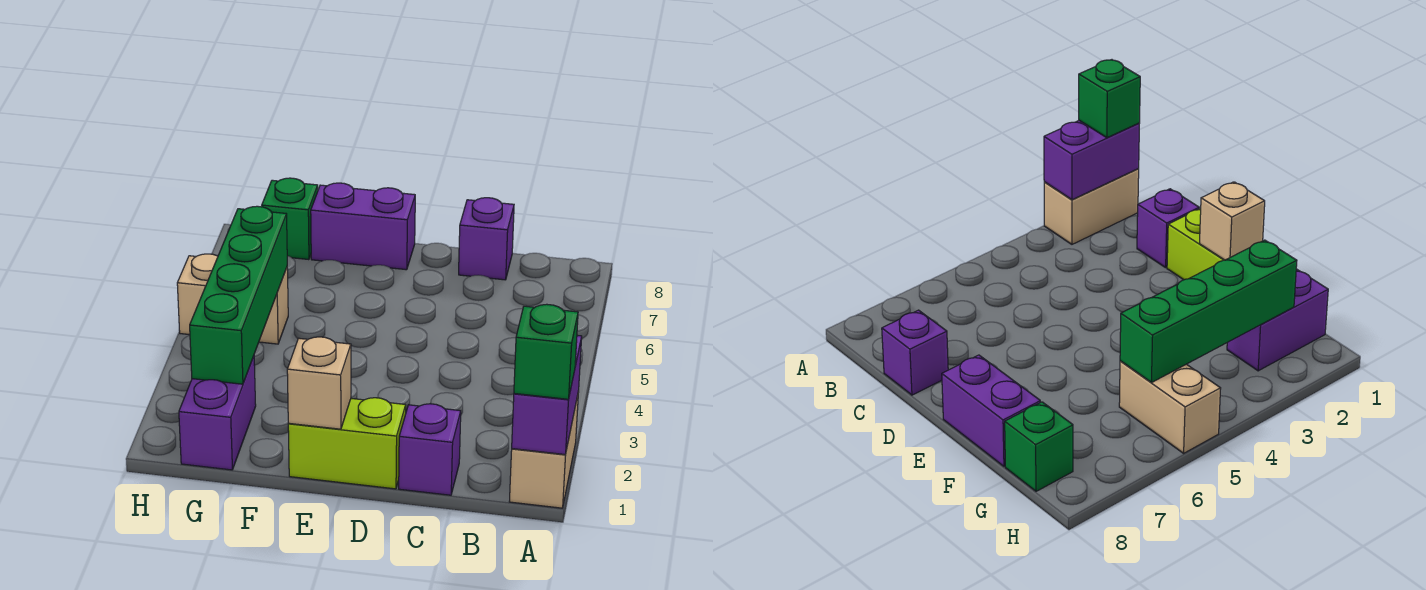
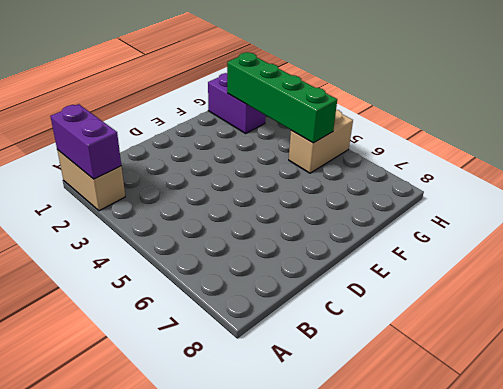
none -> purple brick C1 level 1
none -> purple brick C8 level 1
none -> lime brick D1:E1 level 1

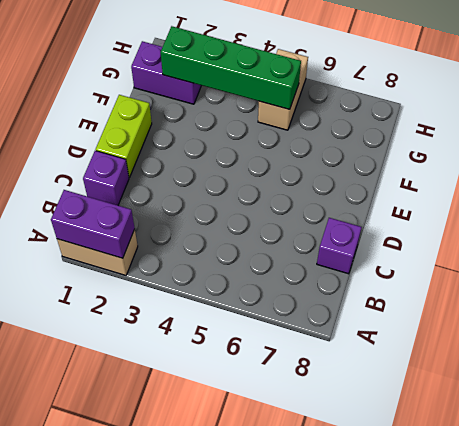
none -> purple brick E8:F8 level 1
none -> green brick G8 level 1
none -> tan brick E1 level 2

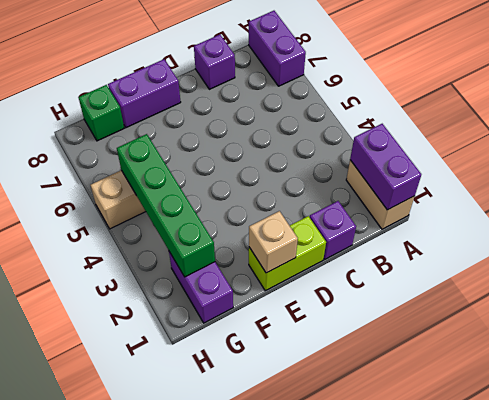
purple brick A7:A8 level 1 -> none
none -> green brick A1 level 3

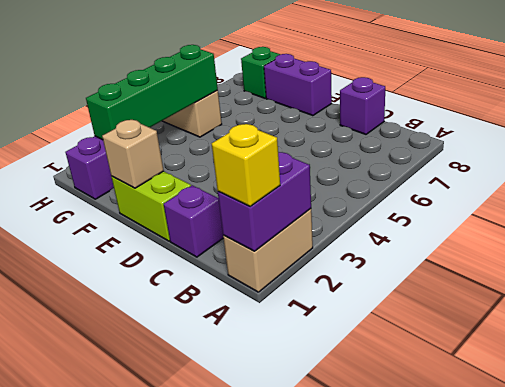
yellow brick A1 level 3 -> green brick A1 level 3

